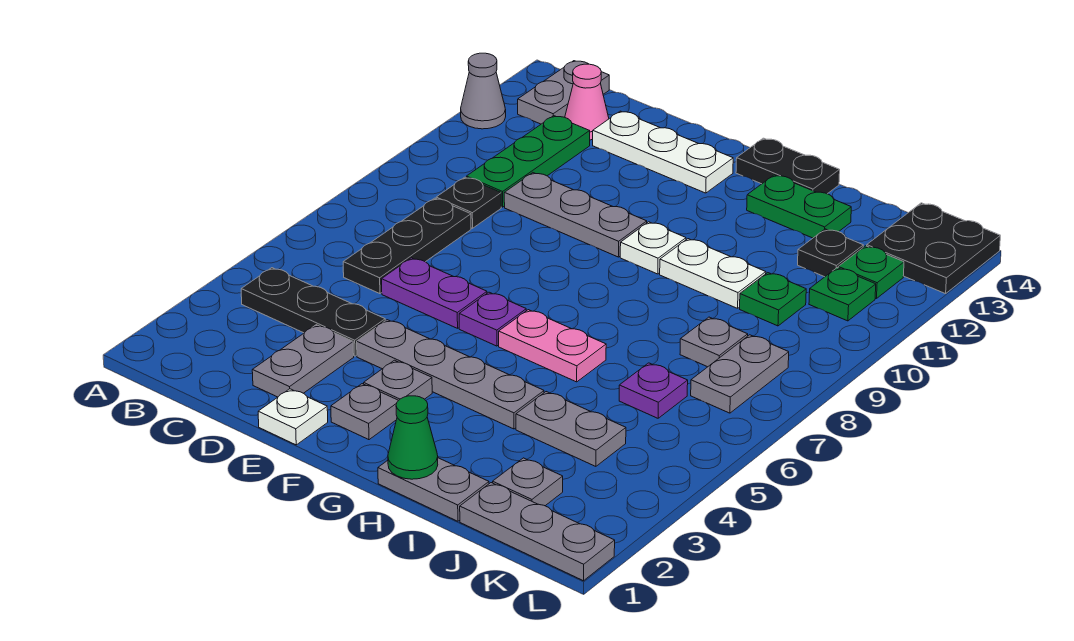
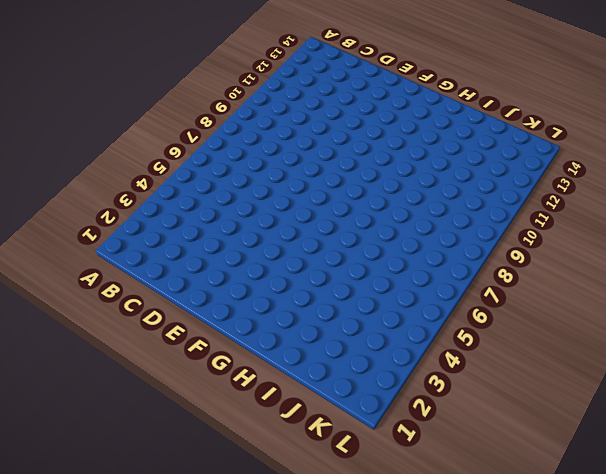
none -> grey cone A12 level 1
none -> black plate B4:D4 level 1
none -> grey plate B13:B14 level 1
none -> black plate C6:C8 level 1

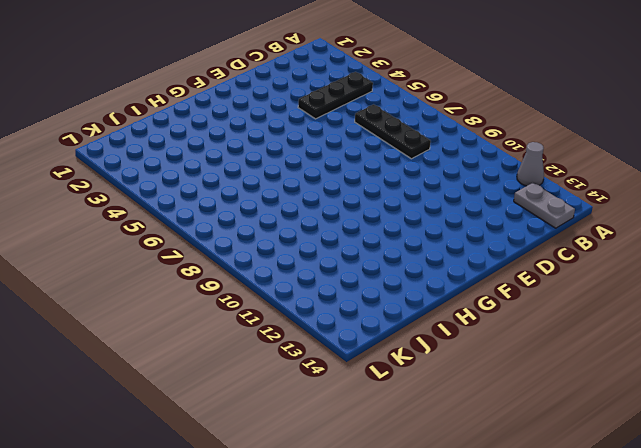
none -> black plate C9 level 1
none -> green plate C10:C12 level 1
none -> pink cone C13 level 1
none -> grey plate D2:D3 level 1

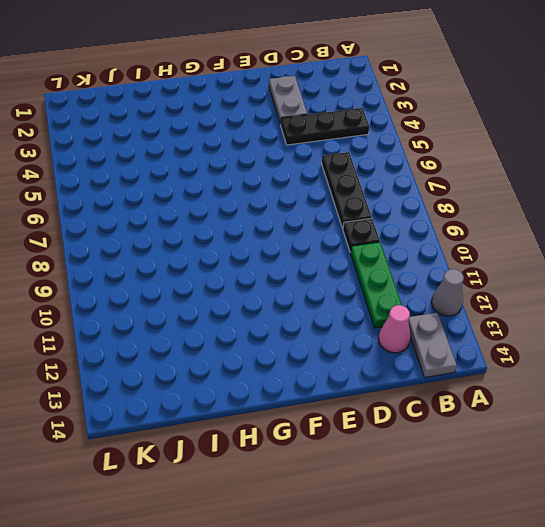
none -> purple plate D6:E6 level 1
none -> grey plate D10:F10 level 1
none -> white plate D13:F13 level 1
none -> white plate E1 level 1

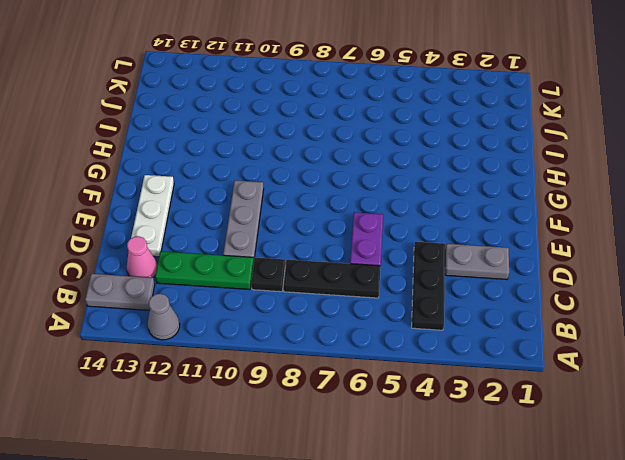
none -> white plate E1 level 1
none -> grey plate E4:H4 level 1
none -> grey plate F2 level 1
none -> grey plate F3 level 1

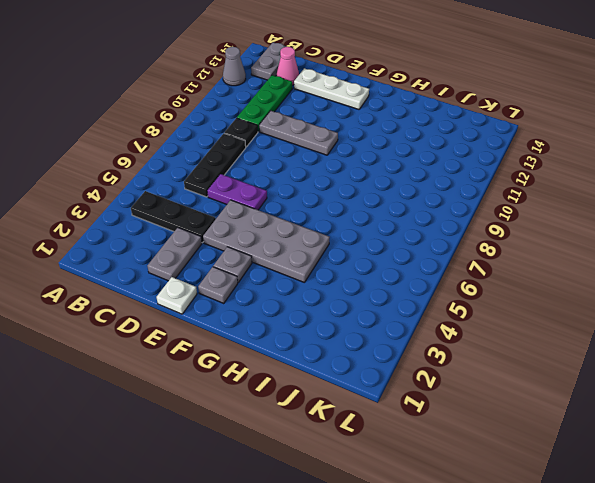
grey plate E4:H5 level 1 -> grey plate E4:H4 level 1
none -> purple plate F6 level 1
none -> pink plate G6:H6 level 1
none -> white plate G10 level 1
none -> black plate G14:H14 level 1

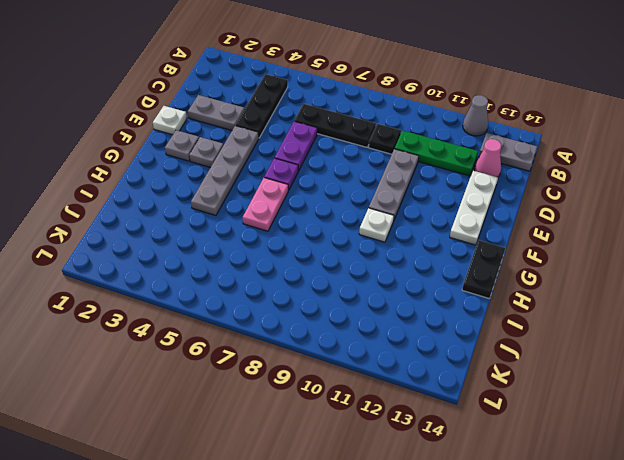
none -> grey plate H1:I1 level 1
none -> white plate H10:I10 level 1
none -> green plate H13:I13 level 1
none -> grey plate I4:J4 level 1

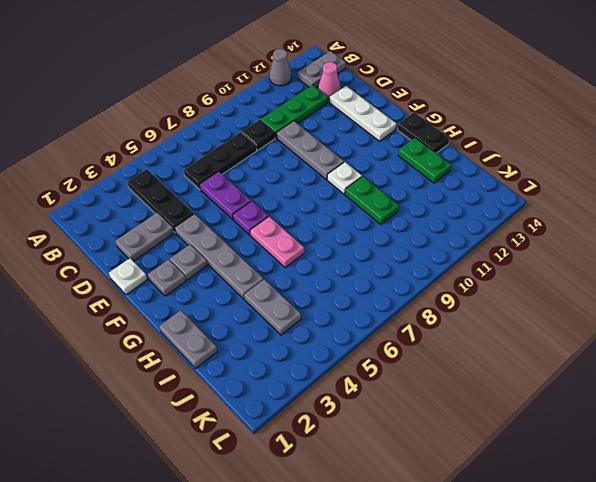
green plate H10:I10 level 1 -> white plate H10:I10 level 1
none -> grey plate J1:L1 level 1
none -> grey plate J2 level 1
none -> purple plate J6 level 1
none -> grey plate J8 level 1

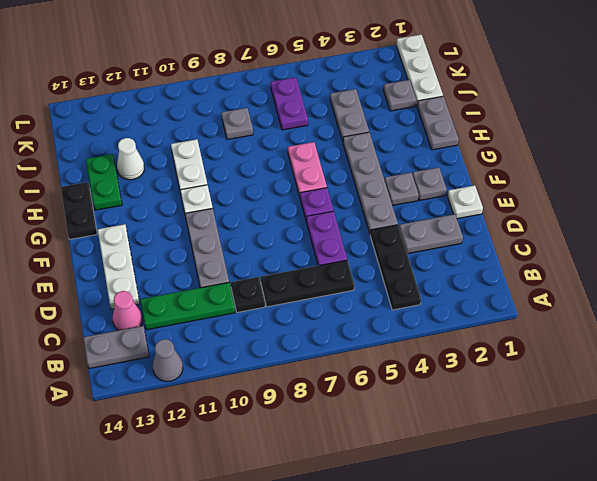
white cone I12 level 1 -> none
white plate J1:L1 level 1 -> grey plate J1:L1 level 1
purple plate J6:K6 level 1 -> purple plate J6 level 1
none -> green plate J10 level 1
none -> black plate J12 level 1
none -> grey plate K7:K8 level 1
none -> green plate K11 level 1

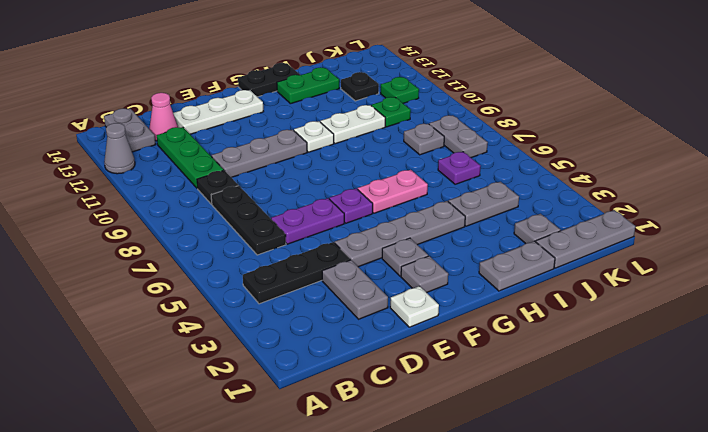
none -> green plate K12 level 1
none -> black plate K13:L14 level 1
none -> green cone H1 level 2

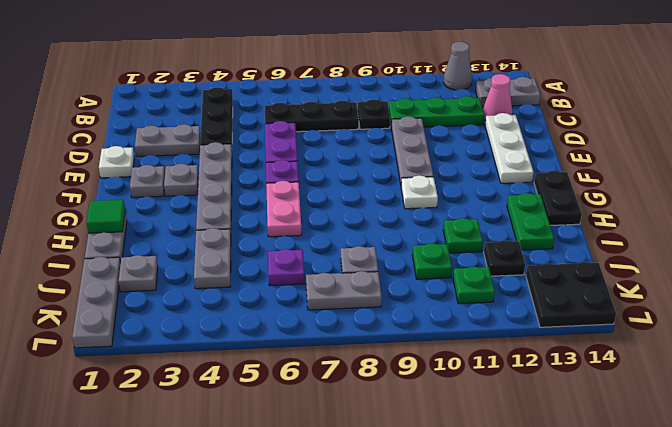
green tile H1 level 2 -> green cone H1 level 2
green plate I11 level 1 -> green plate K12 level 1
none -> white plate H10:I10 level 1

